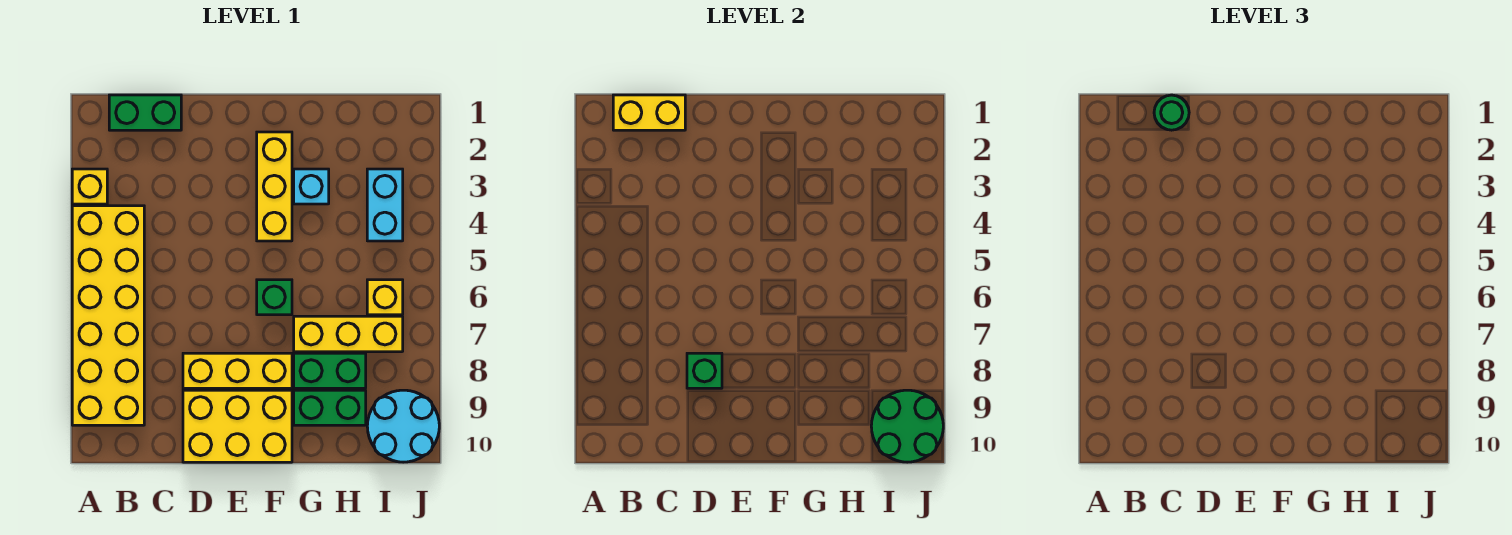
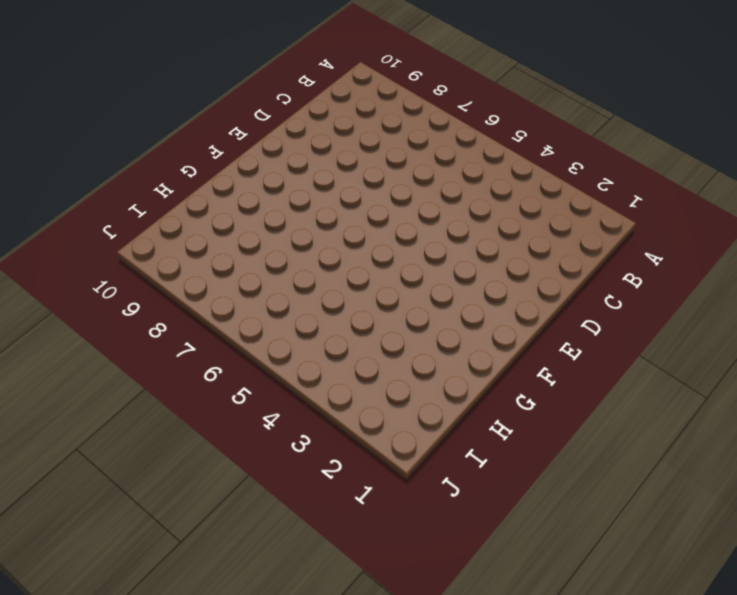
none -> yellow brick A3 level 1
none -> yellow brick A4:B9 level 1
none -> green brick B1:C1 level 1

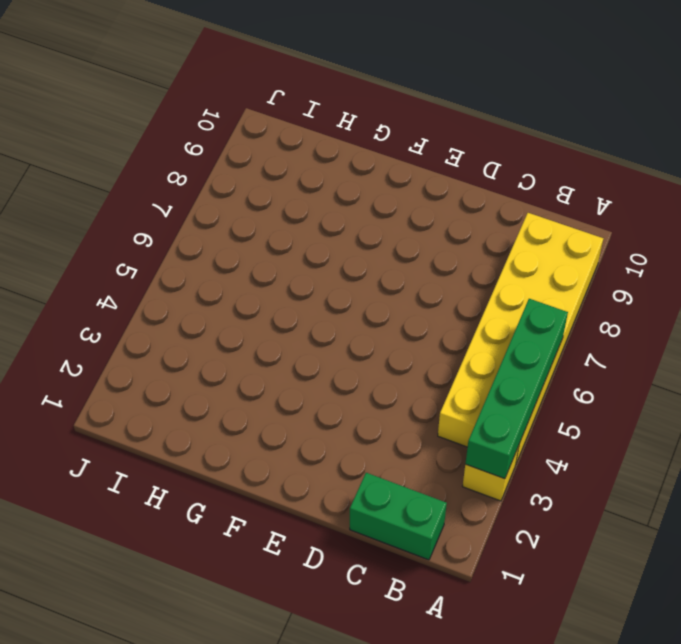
green brick A3:A6 level 2 -> none
none -> yellow brick D8:F8 level 1
none -> yellow brick D9:F10 level 1
none -> yellow brick F2:F4 level 1

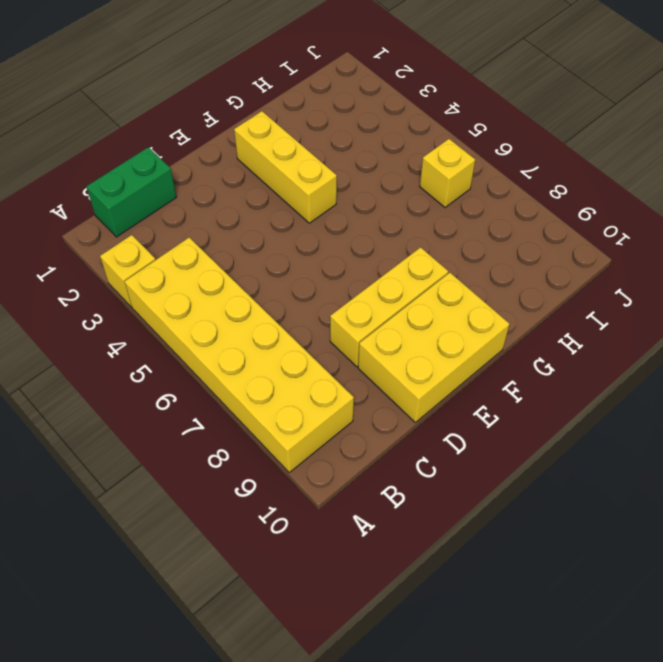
none -> green brick F6 level 1
none -> cyan brick G3 level 1
none -> yellow brick G7:I7 level 1

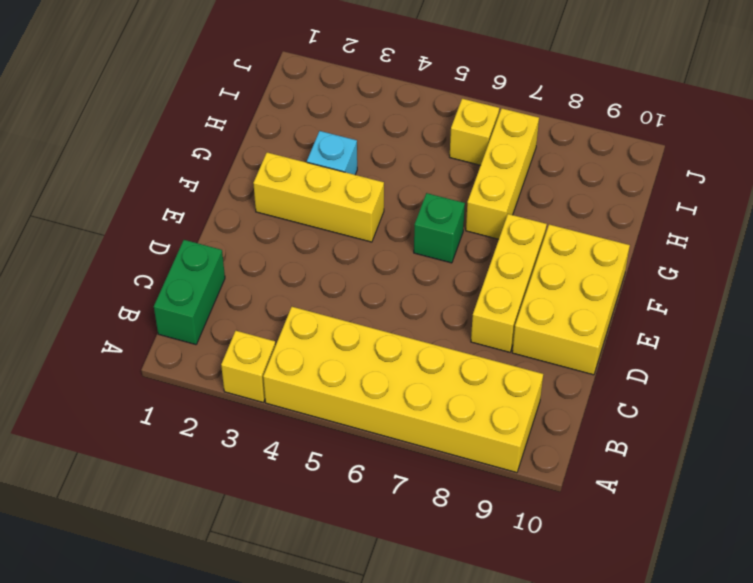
none -> green brick G8:H8 level 1
none -> green brick G9:H9 level 1
none -> cyan brick I3:I4 level 1

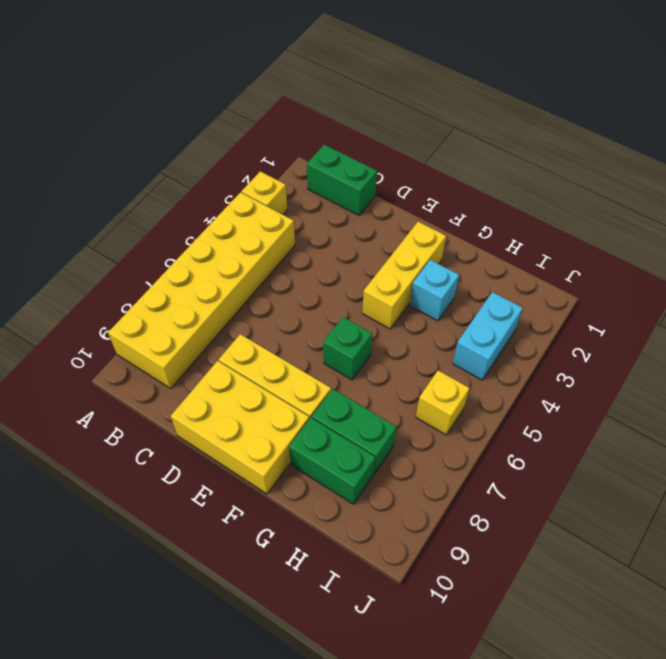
none -> yellow brick G7:I7 level 1
none -> cyan round brick I9:J10 level 1
none -> yellow brick B1:C1 level 2

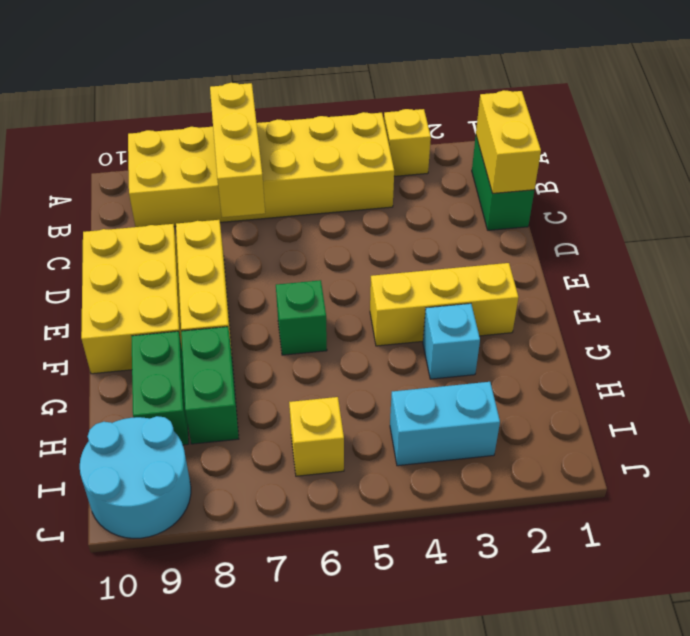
yellow brick A7:C7 level 2 -> yellow brick G7:I7 level 1
none -> green brick D8 level 2
none -> green round brick I9:J10 level 2
none -> green round brick C1 level 3

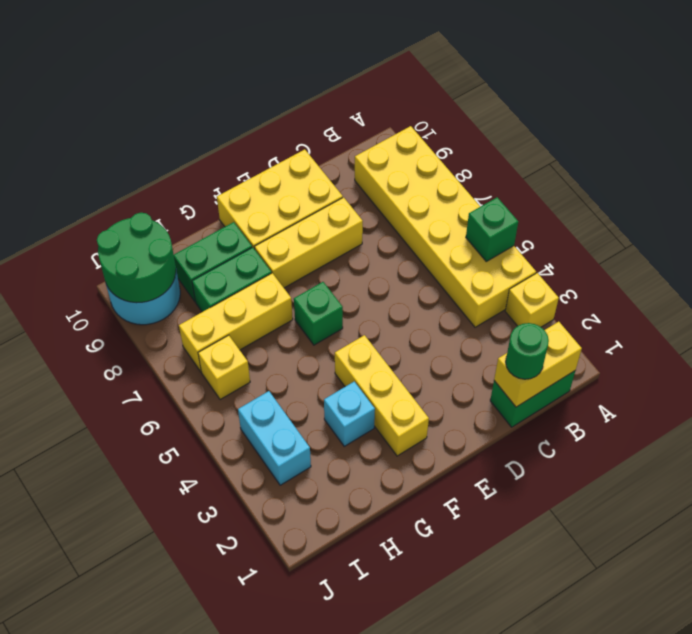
green brick A5 level 2 -> green brick D8 level 2

